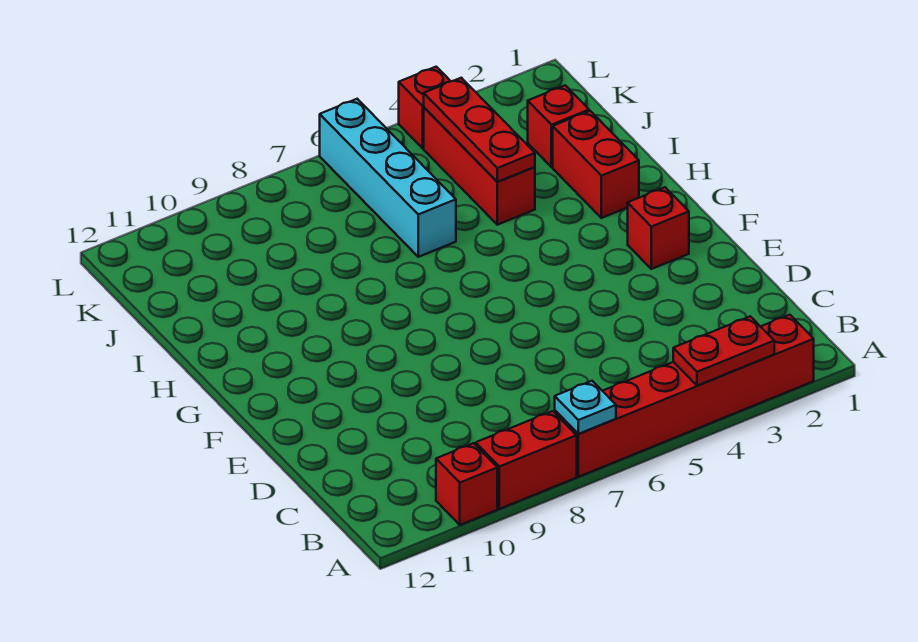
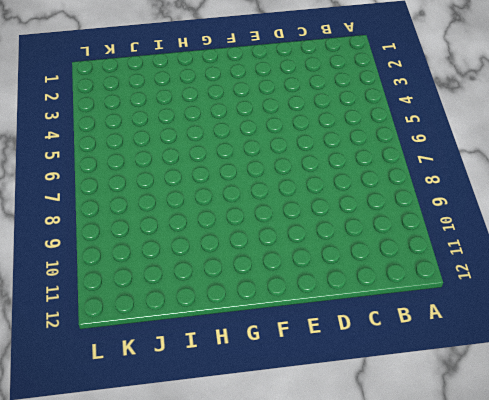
none -> red brick A2:A7 level 1
none -> red brick A8:A9 level 1
none -> red brick A10 level 1

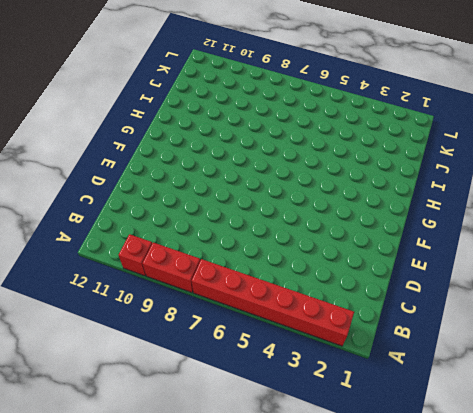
none -> red brick F2 level 1
none -> red brick H2:I2 level 1
none -> red brick I4:K4 level 1

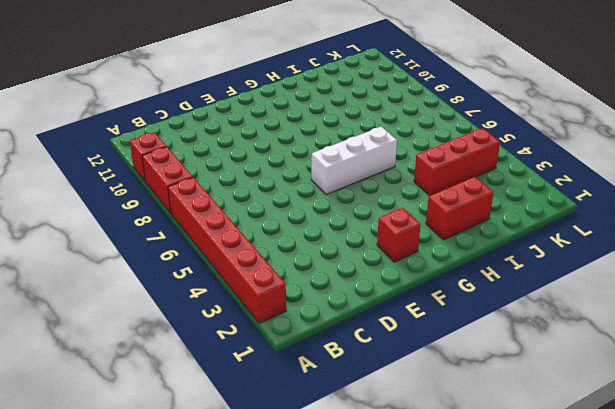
white brick F6:H6 level 1 -> none
none -> cyan brick I6:L6 level 1
none -> red brick J2 level 1
none -> red brick L4 level 1

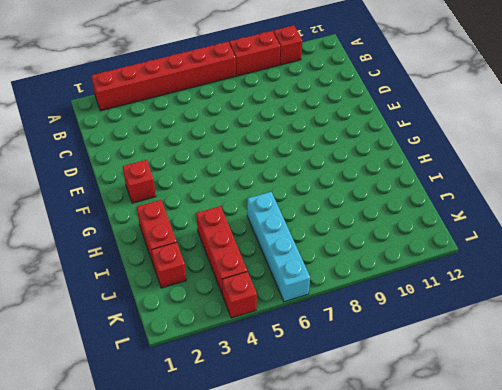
none -> red plate A3:A4 level 2
none -> cyan plate A7 level 2
none -> red plate I4:K4 level 2

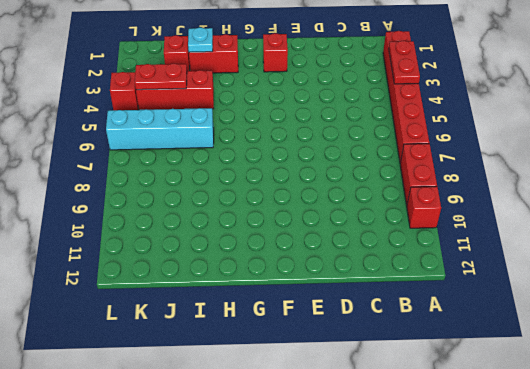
cyan plate I2 level 2 -> cyan plate A7 level 2
red plate J4:K4 level 2 -> red plate I4:K4 level 2

